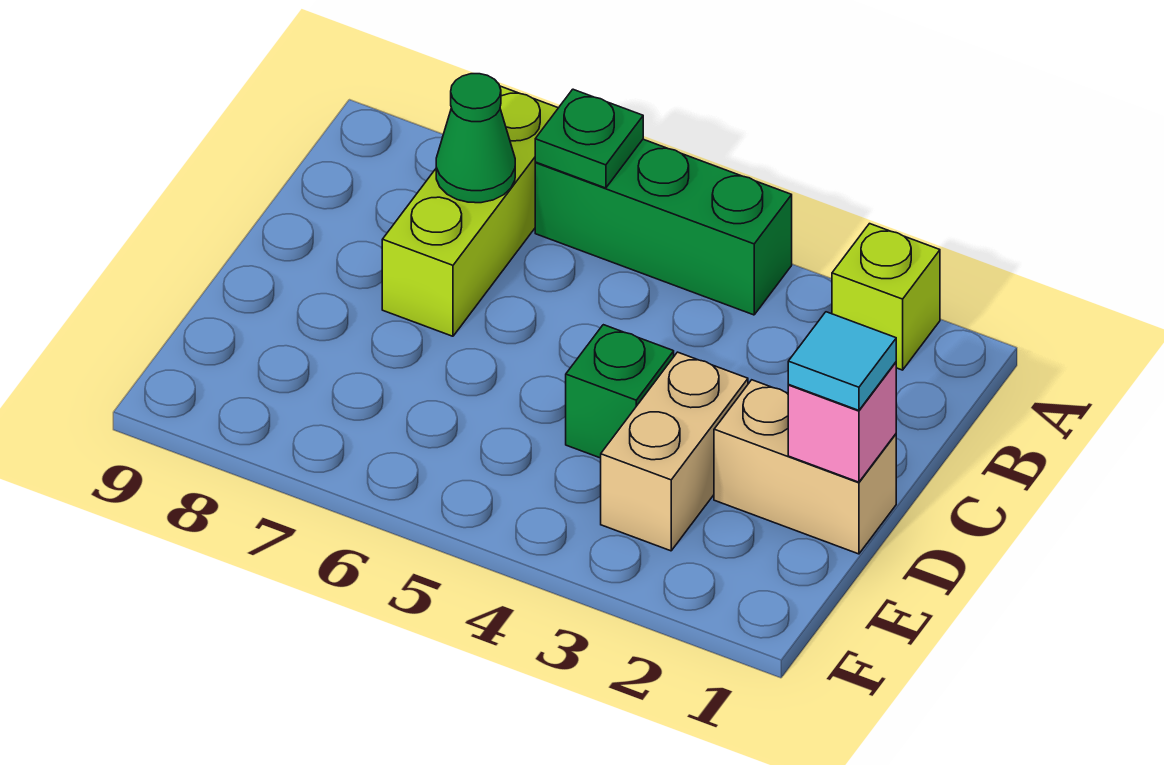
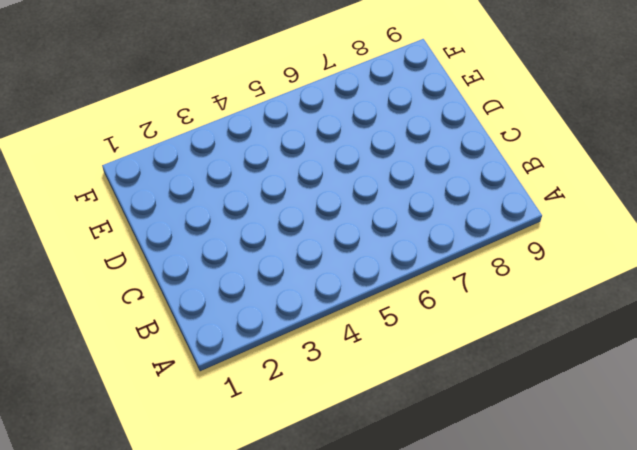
none -> lime brick A2 level 1
none -> green brick A4:A6 level 1

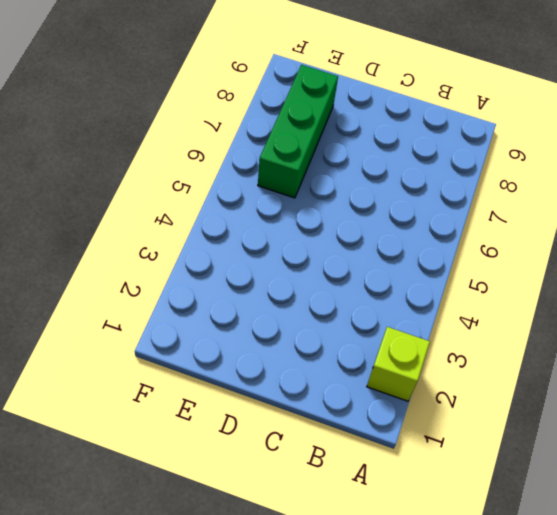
green brick E6:E8 level 1 -> green brick A4:A6 level 1
none -> lime brick A7:C7 level 1
none -> tan brick D1:D2 level 1

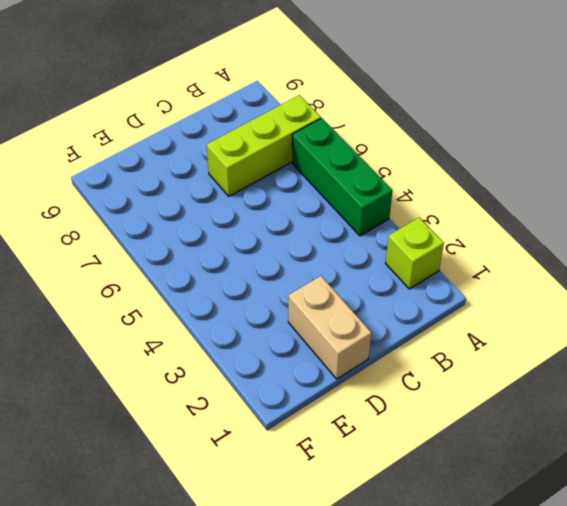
none -> tan brick D3:E3 level 1
none -> green brick D4 level 1

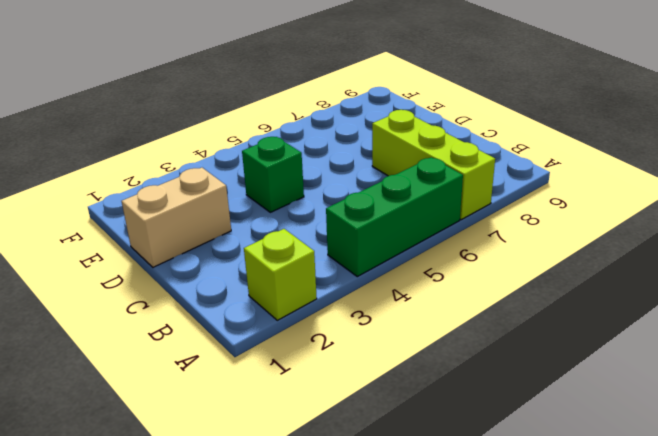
none -> tan brick D3:E3 level 1
none -> green plate A6 level 2

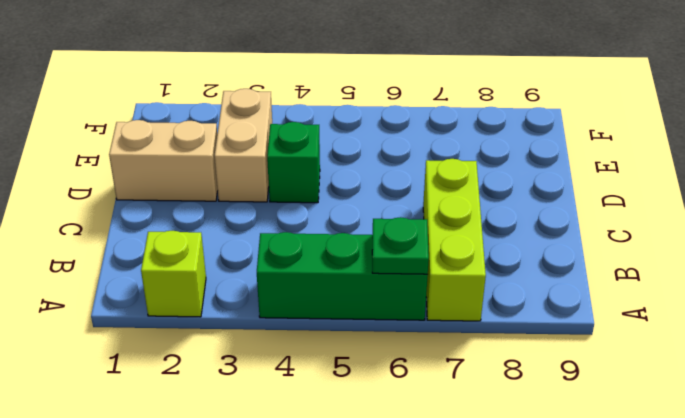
none -> green cone B7 level 2
none -> pink brick D1 level 2

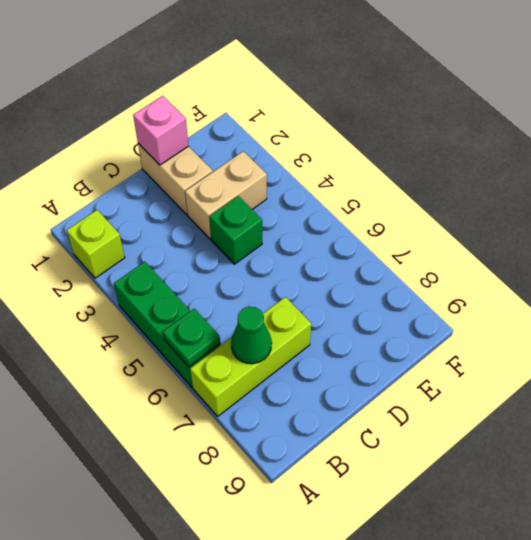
none -> cyan tile D1 level 3

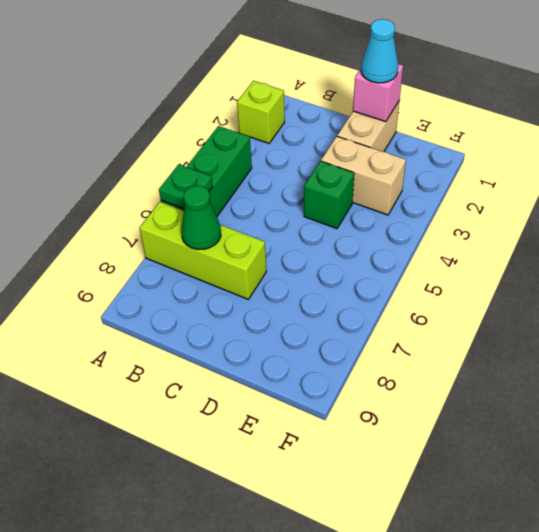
cyan cone D1 level 3 -> cyan tile D1 level 3

